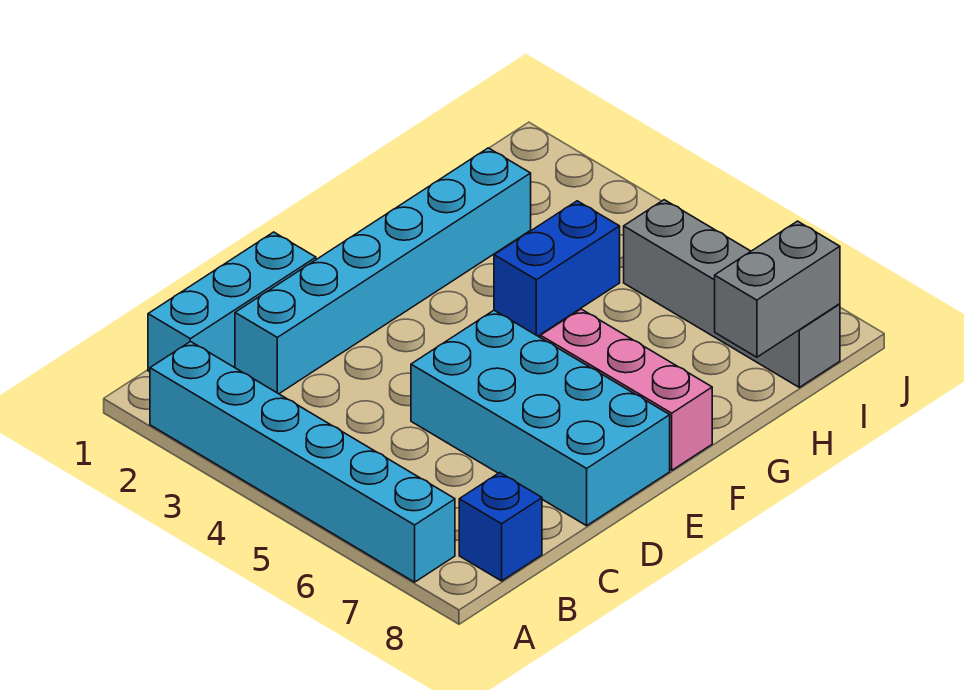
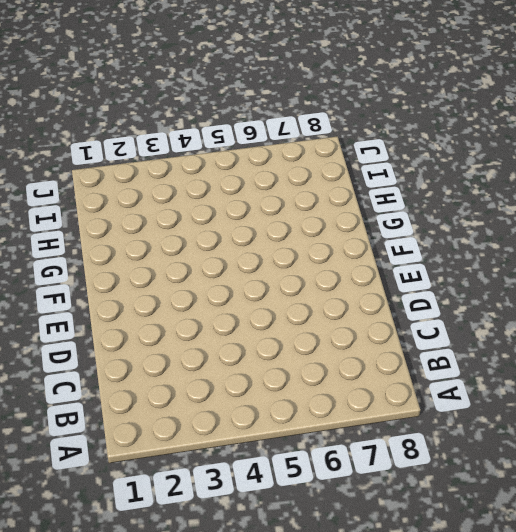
none -> cyan brick A2:A7 level 1
none -> cyan brick B1:D1 level 1

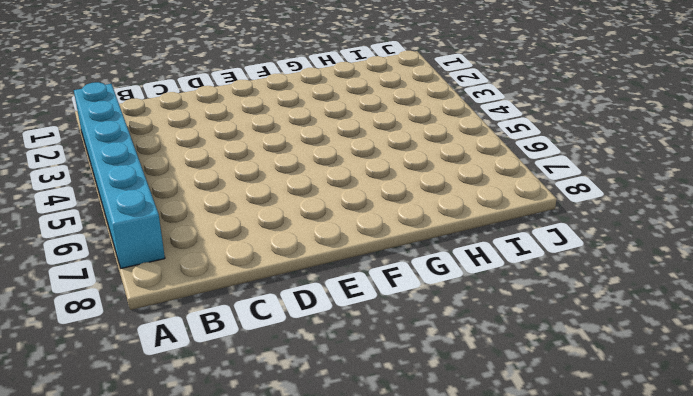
none -> cyan brick B1:D1 level 1
none -> blue brick B8 level 1

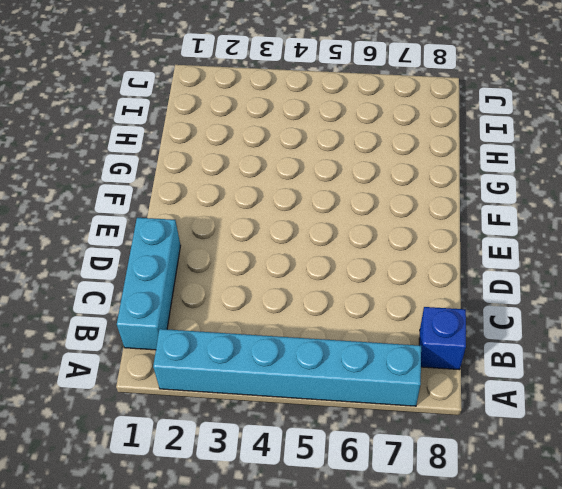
none -> cyan brick C2:H2 level 1
none -> cyan brick D5:E8 level 1

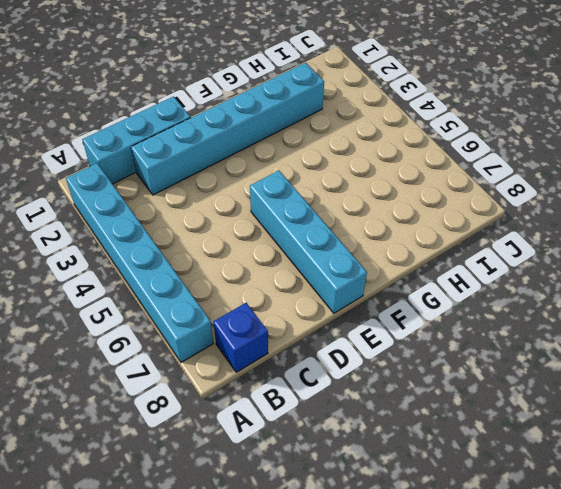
cyan brick E5:E8 level 1 -> cyan brick D5:E8 level 1
none -> pink brick F6:F8 level 1
none -> blue brick G4:H4 level 1

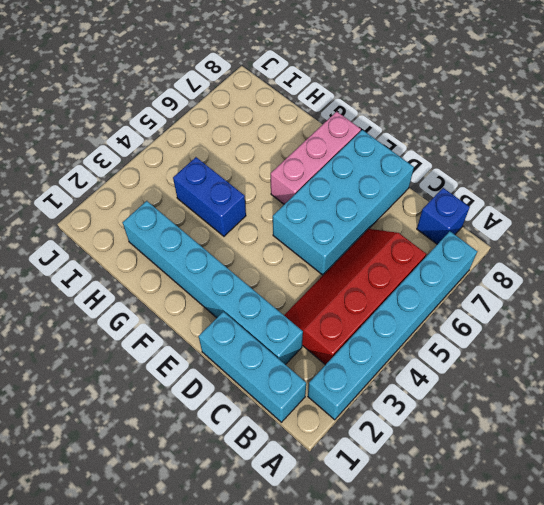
red slope B3:C6 level 1 top B -> none
none -> grey brick I5:I8 level 1
none -> grey brick H8:I8 level 2

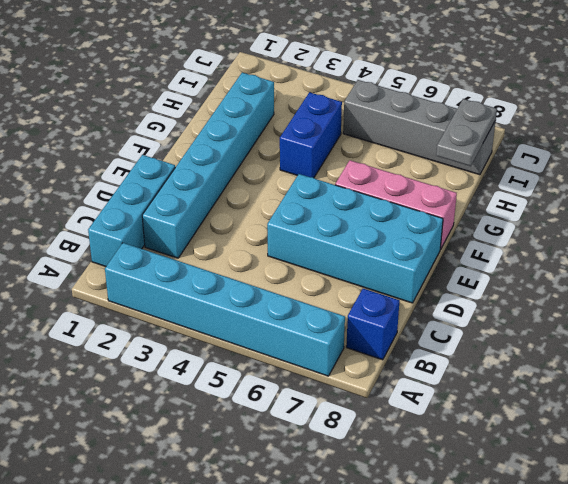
grey plate H8:I8 level 2 -> grey brick H8:I8 level 2

